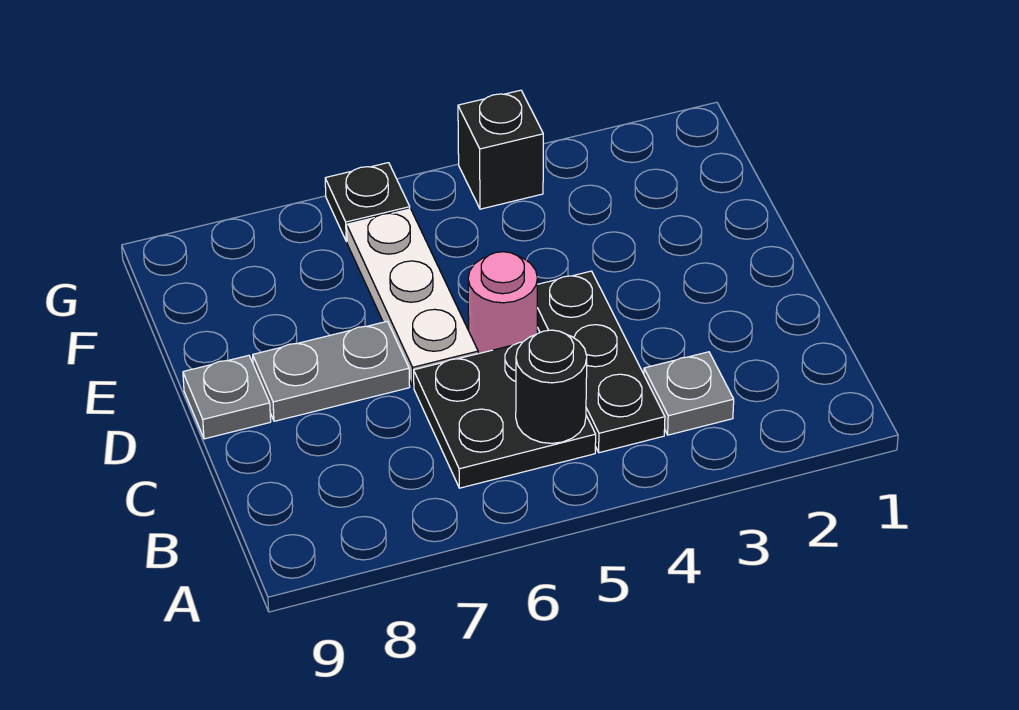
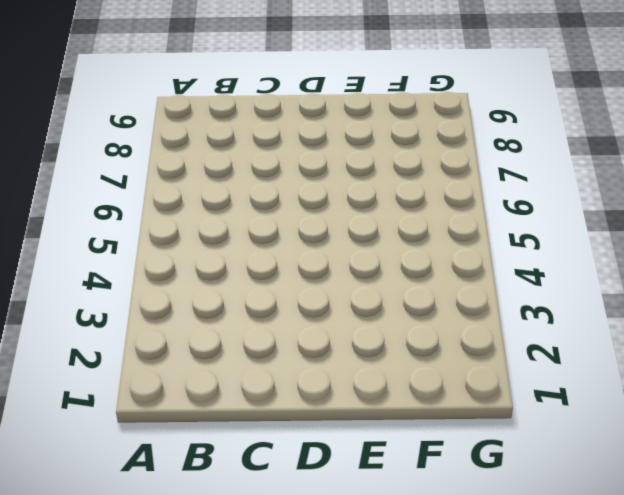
none -> grey plate B3 level 1
none -> black plate B4:D4 level 1

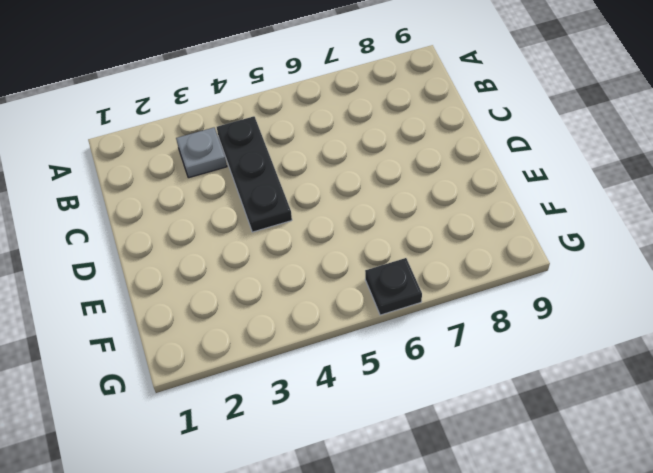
none -> black plate B5:C6 level 1
none -> pink round brick D5 level 1

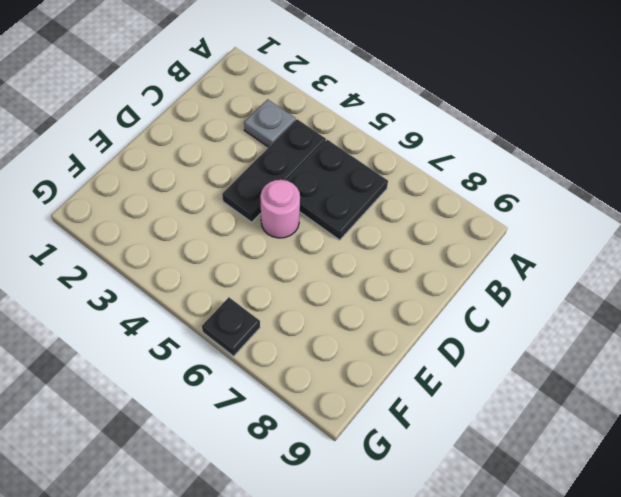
none -> white plate D6:F6 level 1
none -> grey plate D7:D8 level 1

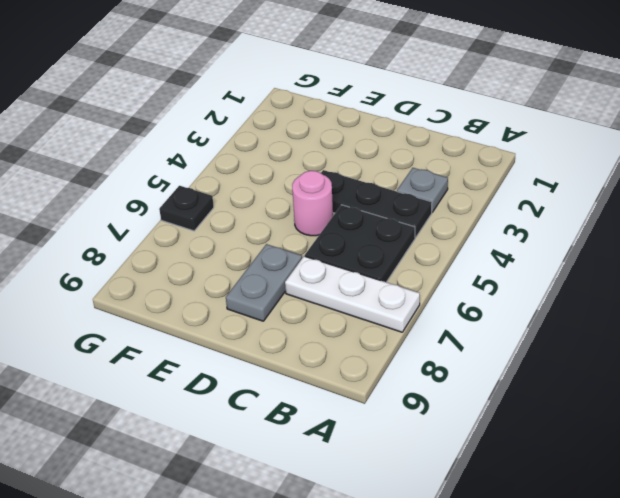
white plate A7:C7 level 1 -> white plate D6:F6 level 1
none -> grey plate D9 level 1
none -> black brick G4 level 1

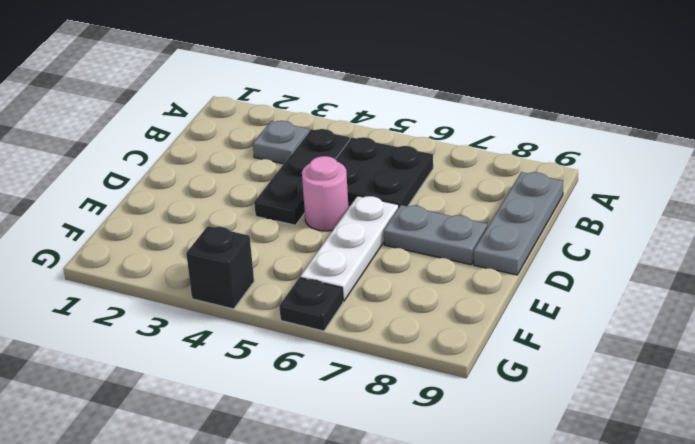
grey plate B9:D9 level 1 -> grey plate D9 level 1
none -> black round brick B5 level 2

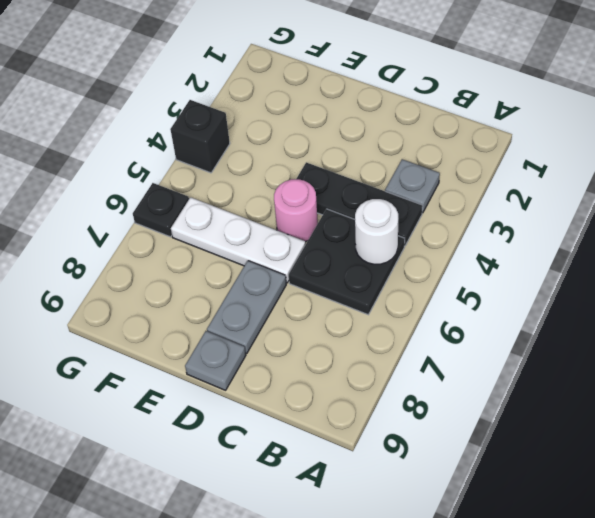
white round brick B5 level 2 -> black round brick B5 level 2

